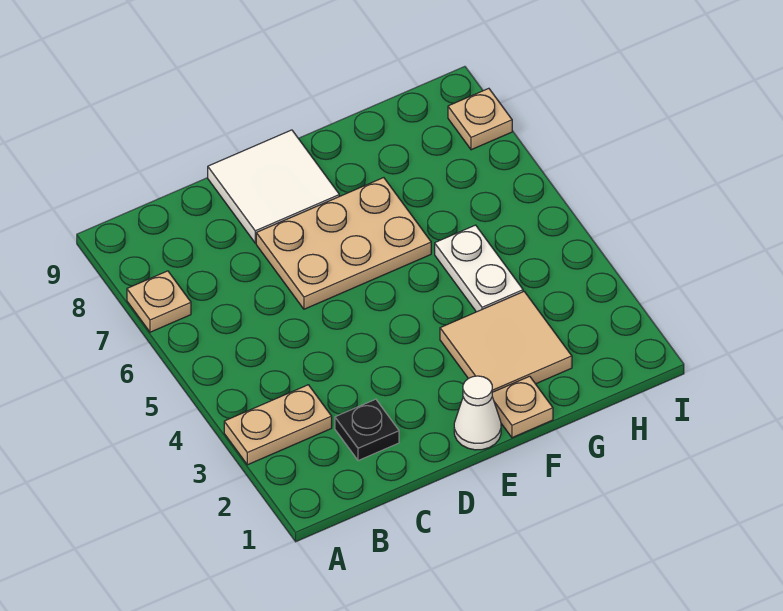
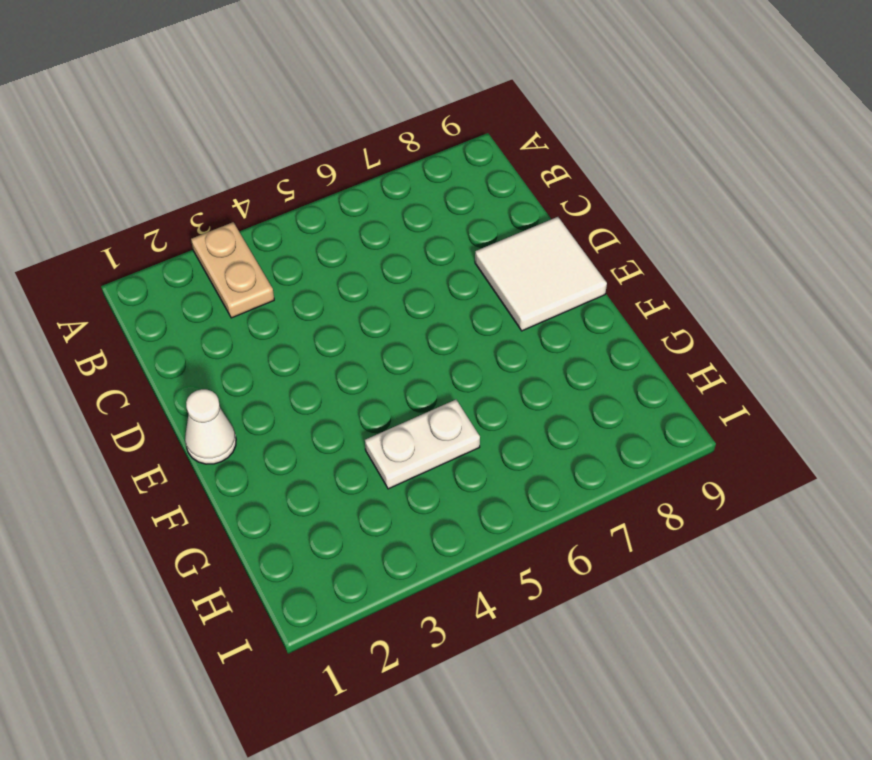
none -> tan plate A7 level 1
none -> black plate C2 level 1

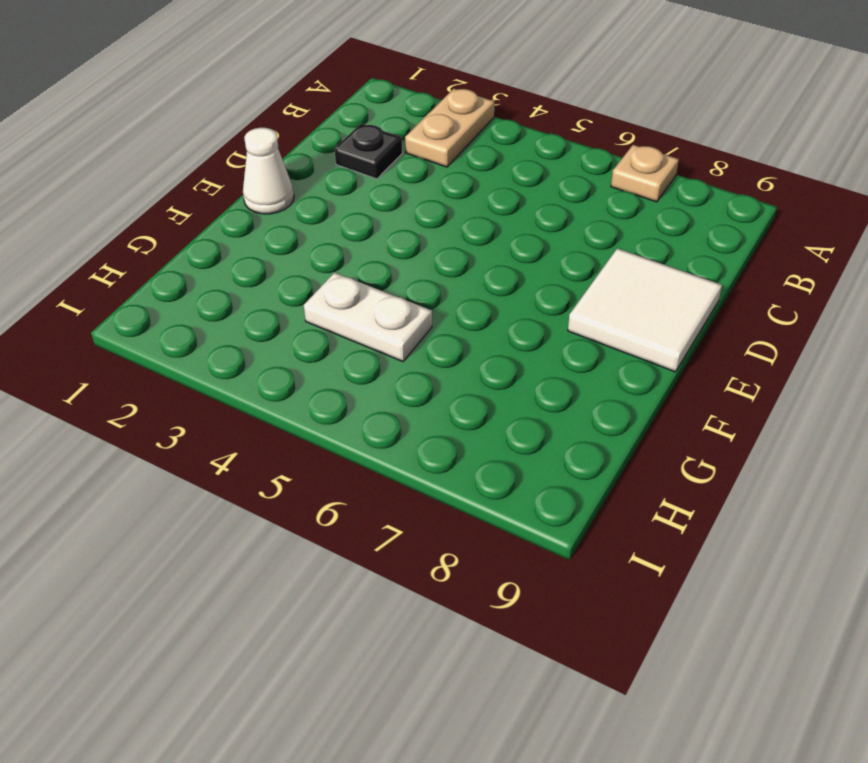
none -> tan plate D6:F7 level 1
none -> tan plate F1 level 1

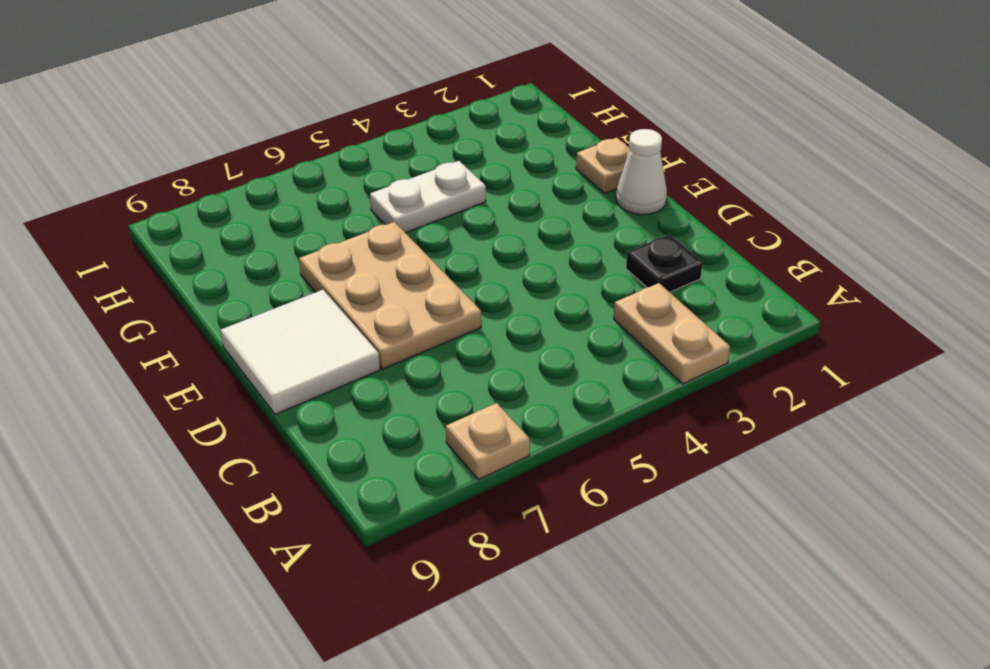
none -> tan tile F2:G3 level 1
none -> tan plate I8 level 1

